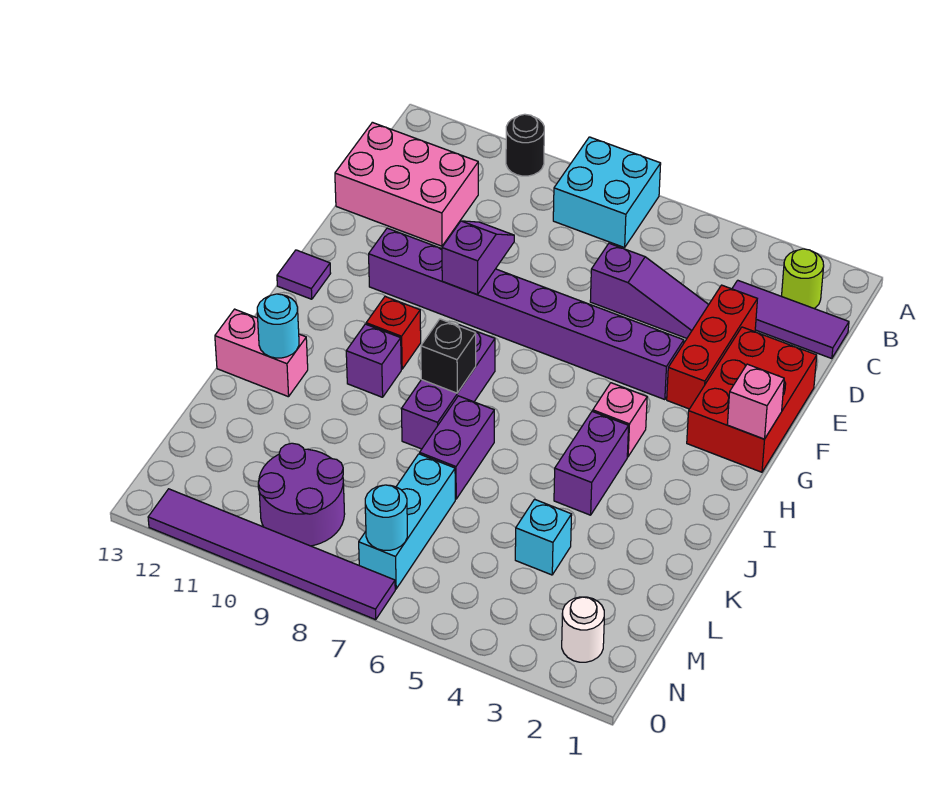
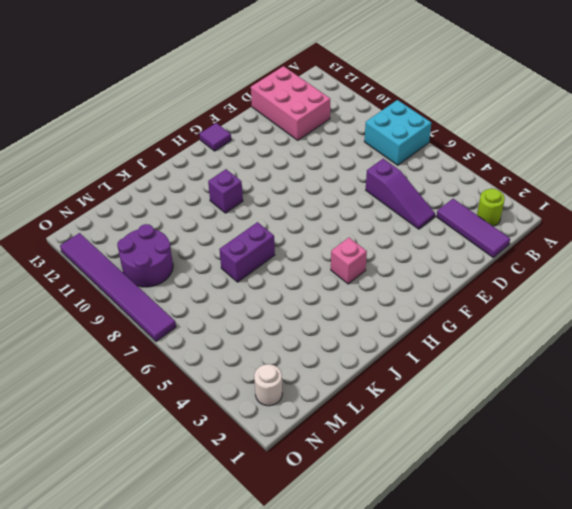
none -> black round brick A10 level 1
none -> red brick D3:F3 level 1
none -> red brick E1:G2 level 1

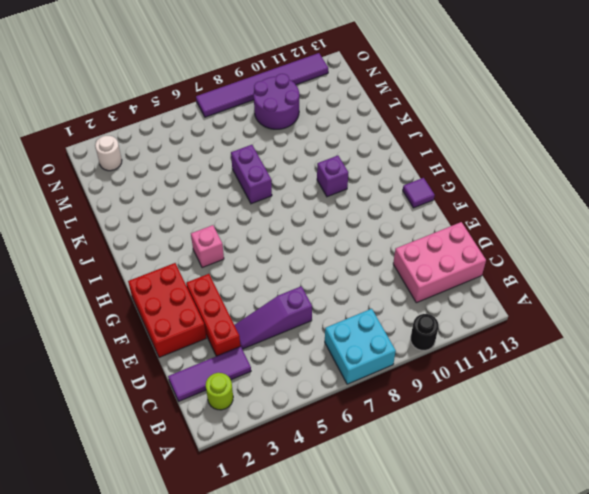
none -> purple brick F4:F11 level 1
none -> purple brick H8:J8 level 1
none -> red brick H10 level 1

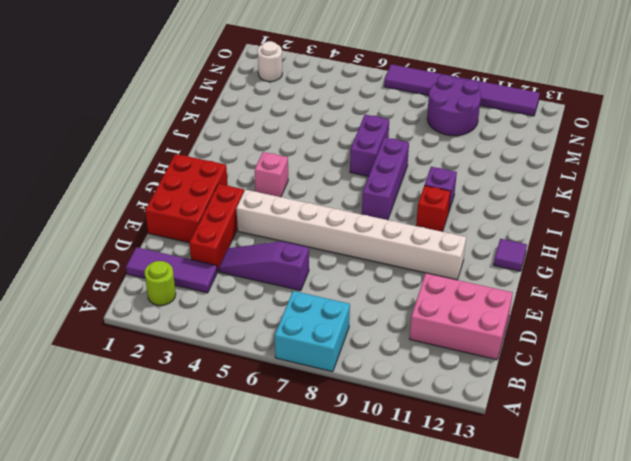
white brick F4:F11 level 1 -> purple brick F4:F11 level 1
none -> black round brick A10 level 1
none -> purple brick I4:J4 level 1
none -> pink brick J12:J13 level 1

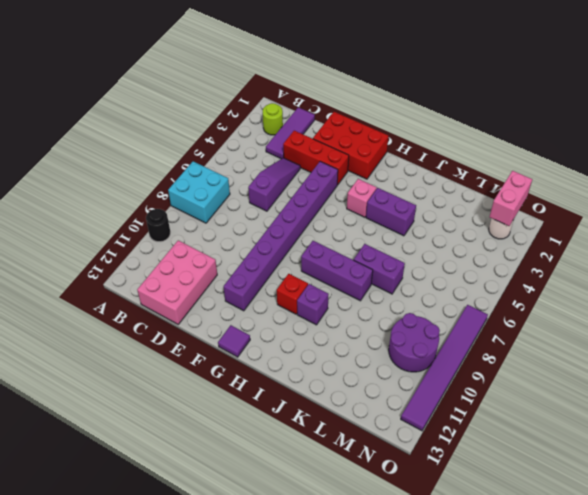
pink brick N1:N2 level 2 -> pink brick J12:J13 level 1
none -> cyan brick L4 level 1
none -> cyan brick L7:N7 level 1
none -> purple slope E9:F9 level 2 top F

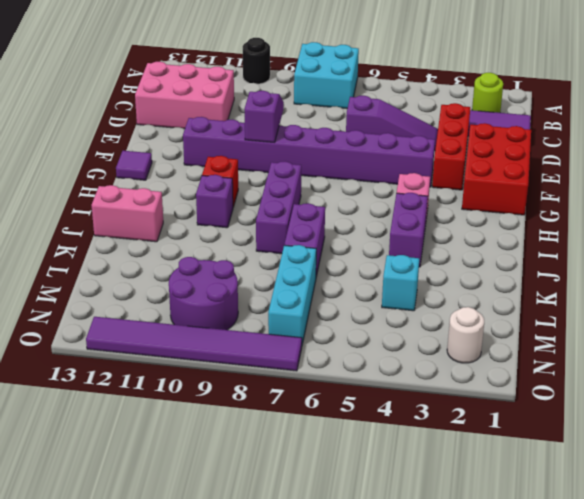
none -> pink brick G1 level 2
none -> black brick I8 level 2
none -> cyan round brick J12 level 2

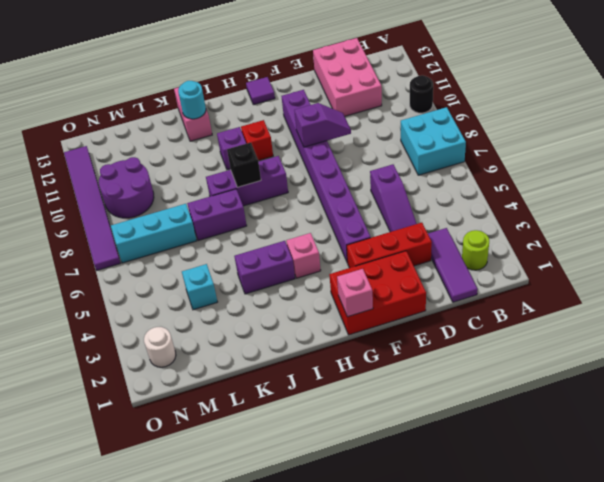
none -> cyan round brick N7 level 2

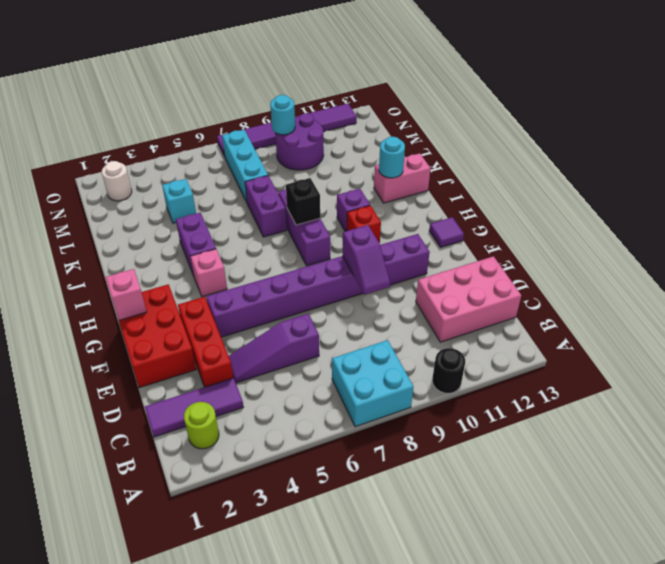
cyan round brick N9 level 2 -> cyan round brick N7 level 2

